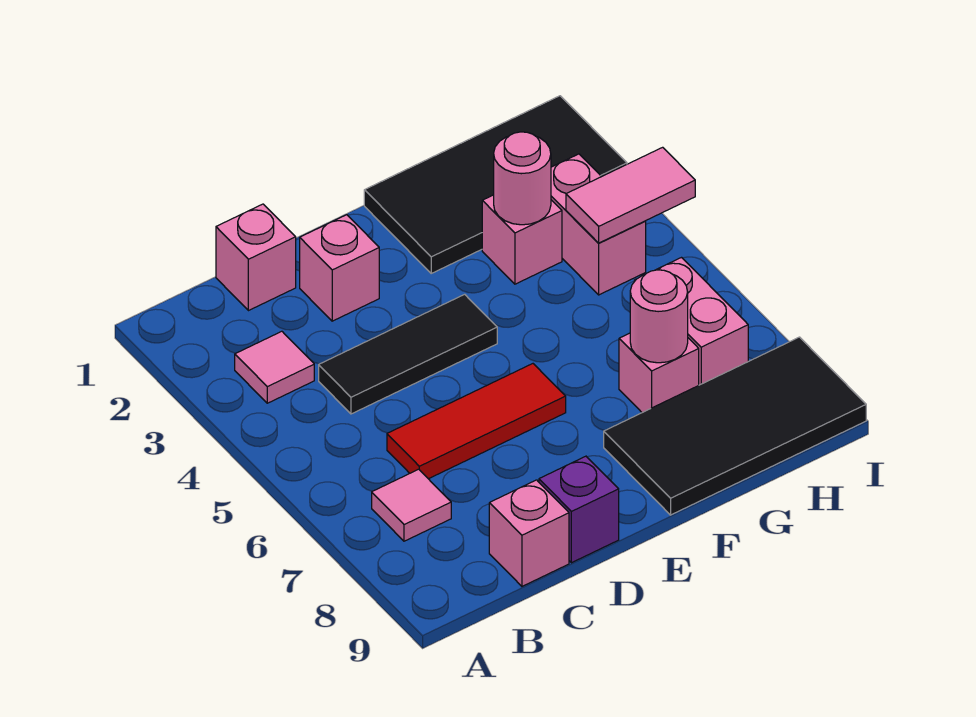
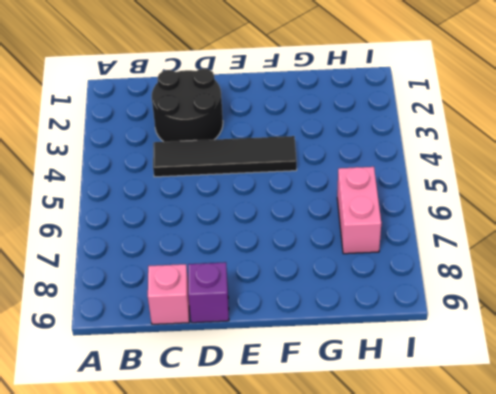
black round brick C2:D3 level 1 -> pink brick D2 level 1
black tile C4:F4 level 1 -> black tile C4:E4 level 1
none -> pink tile B3 level 1
none -> pink tile B7 level 1
none -> pink brick C1 level 1

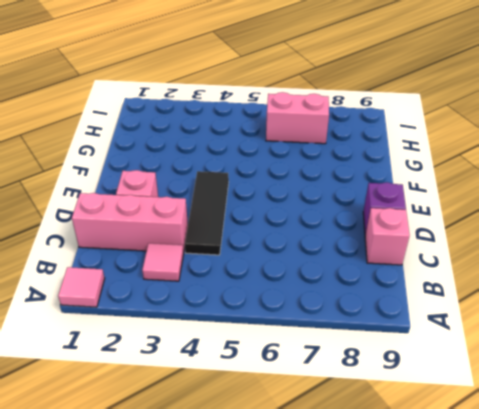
pink tile A1 level 1 -> pink tile B7 level 1
pink brick C1:C3 level 1 -> pink brick C1 level 1
none -> red tile C6:E6 level 1
none -> black tile F1:I2 level 1
none -> black tile F8:I9 level 1

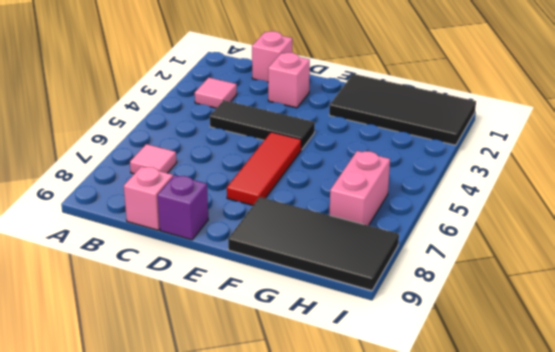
red tile E5:E7 level 1 -> red tile C6:E6 level 1
none -> pink brick G3 level 1
none -> pink brick G7 level 1
none -> pink brick H3:H4 level 1

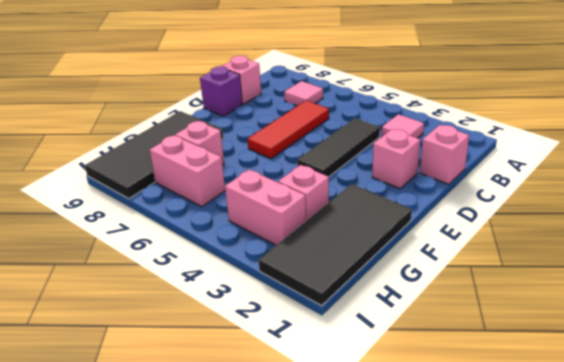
none -> pink round brick G3 level 2
none -> pink round brick G7 level 2
none -> pink tile H4:I4 level 2

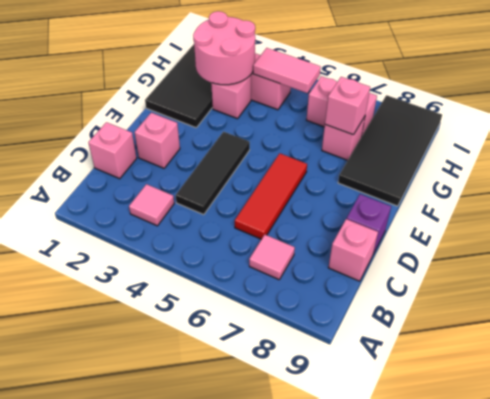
pink round brick G2:H3 level 2 -> pink round brick G3 level 2
pink brick G7 level 2 -> pink round brick G7 level 2
pink tile H4:H5 level 2 -> pink tile H4:I4 level 2

